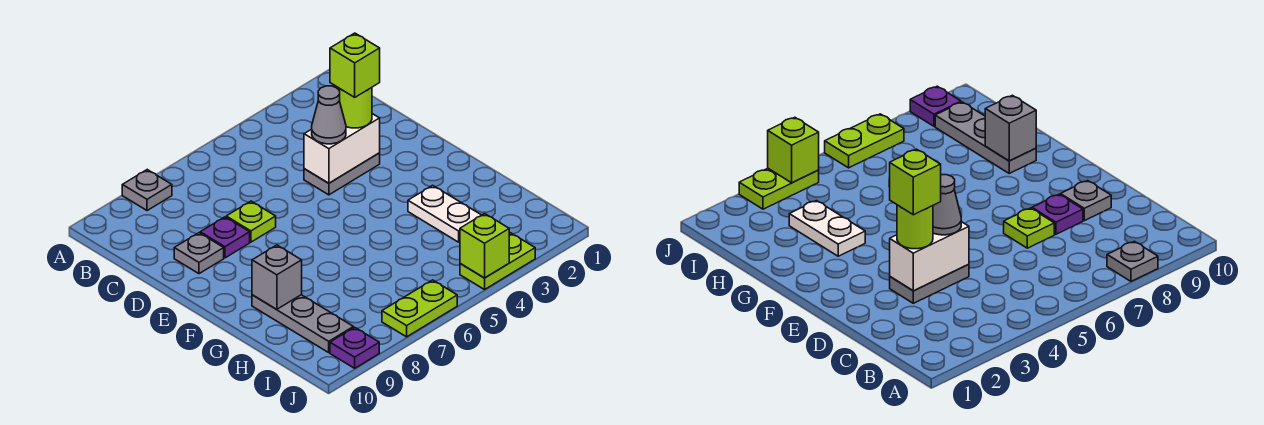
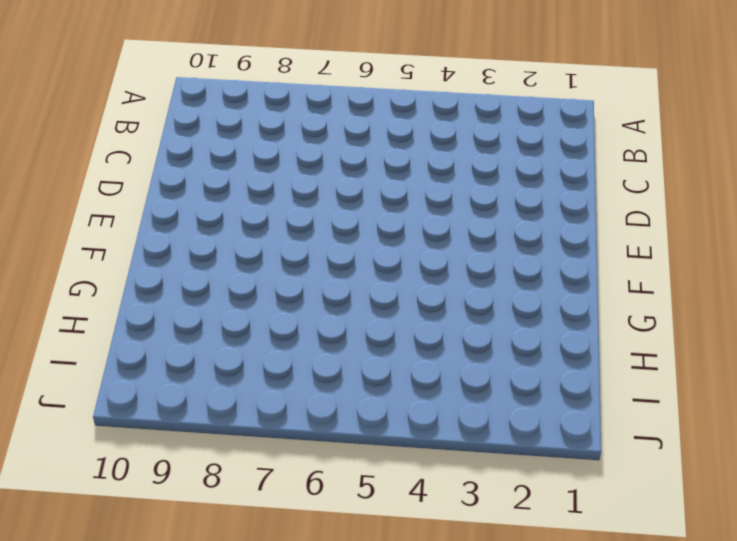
none -> grey plate A8 level 1
none -> grey plate D3:D4 level 1
none -> lime plate D7 level 1

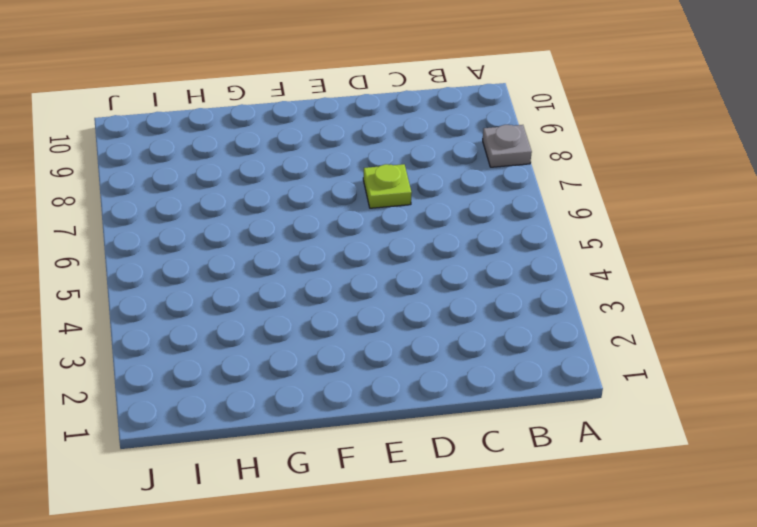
none -> grey plate D3:D4 level 1
none -> purple plate D8 level 1
none -> grey plate D9 level 1

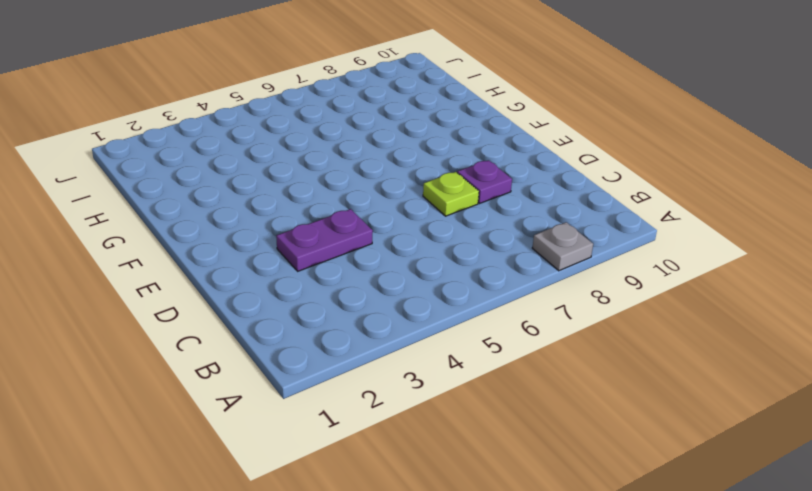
purple plate D3:D4 level 1 -> grey plate D3:D4 level 1
none -> grey plate D9 level 1
none -> white plate G3:H3 level 1
none -> grey plate G9:I9 level 1

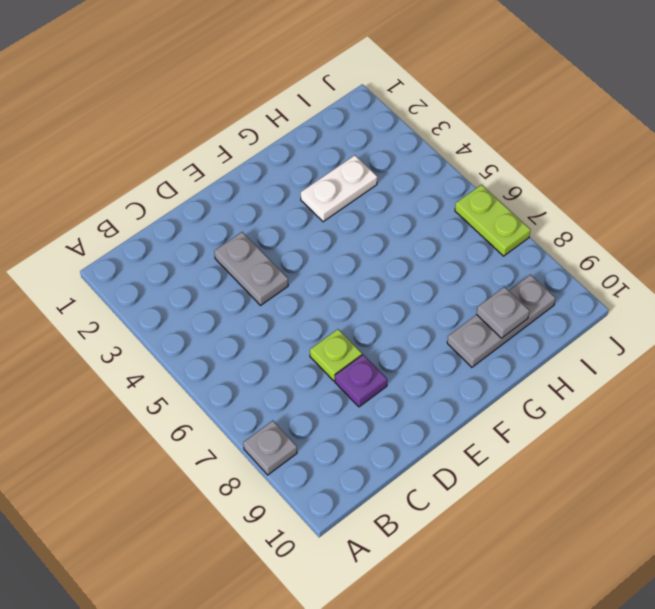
grey plate H9 level 2 -> grey plate D9 level 1
none -> lime plate J3:J4 level 1
none -> purple plate J9 level 1
none -> white brick D3:D4 level 2

